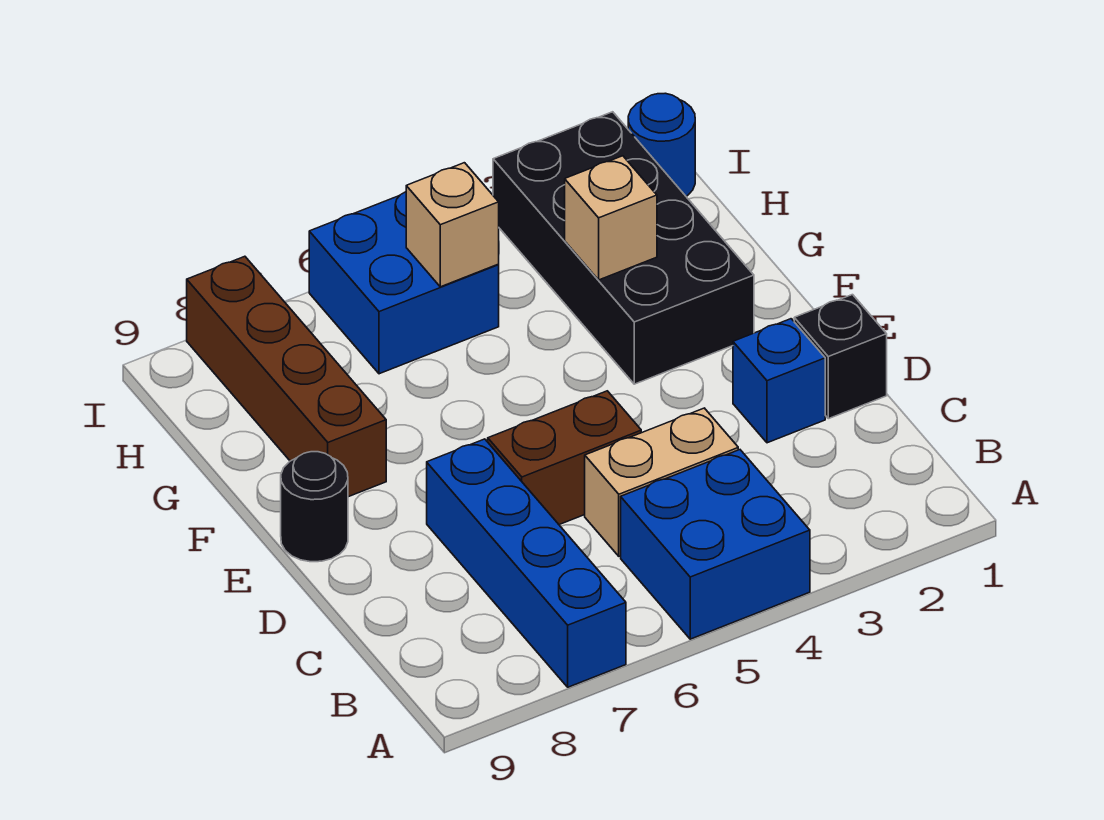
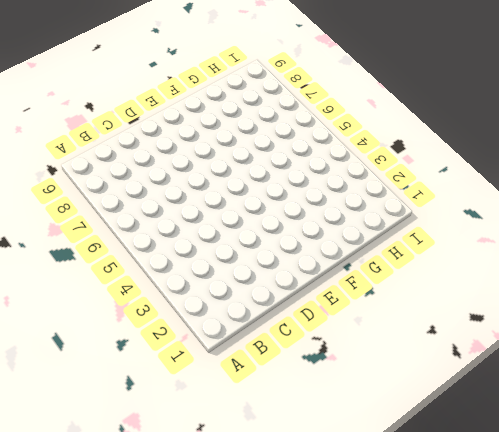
none -> blue brick A4:B5 level 1
none -> blue brick A7:D7 level 1
none -> tan brick C4:C5 level 1

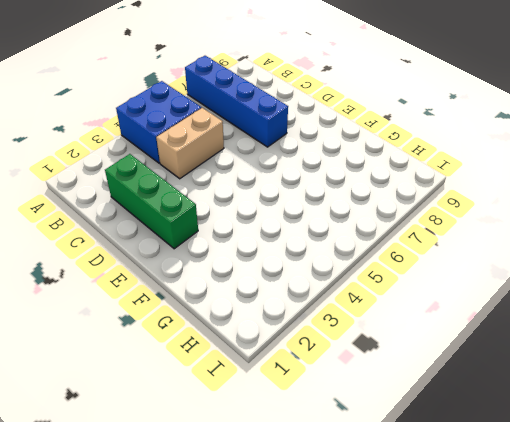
green brick C2:E2 level 1 -> blue brick D2 level 1
none -> black brick D1 level 1
none -> brown brick D5:D6 level 1
none -> black round brick E9 level 1

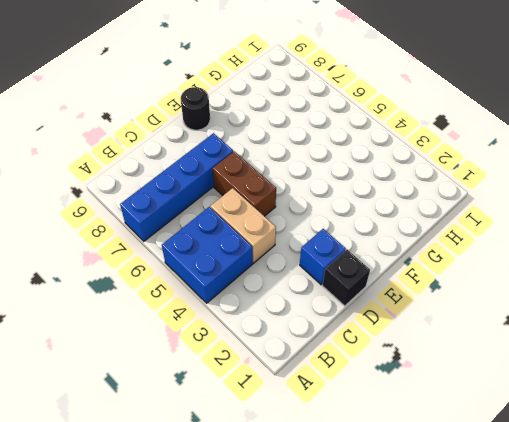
none -> black brick F2:I3 level 1
none -> brown brick F8:I8 level 1
none -> blue brick H5:I6 level 1

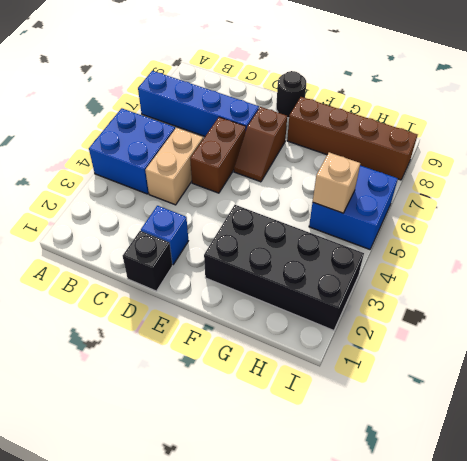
brown slope E6:E7 level 1 top 7 -> none
none -> blue round brick I1 level 1
none -> tan brick G3 level 2

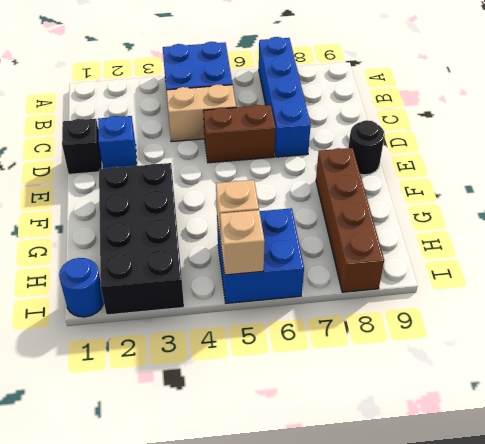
tan brick I5 level 2 -> tan brick G3 level 2

